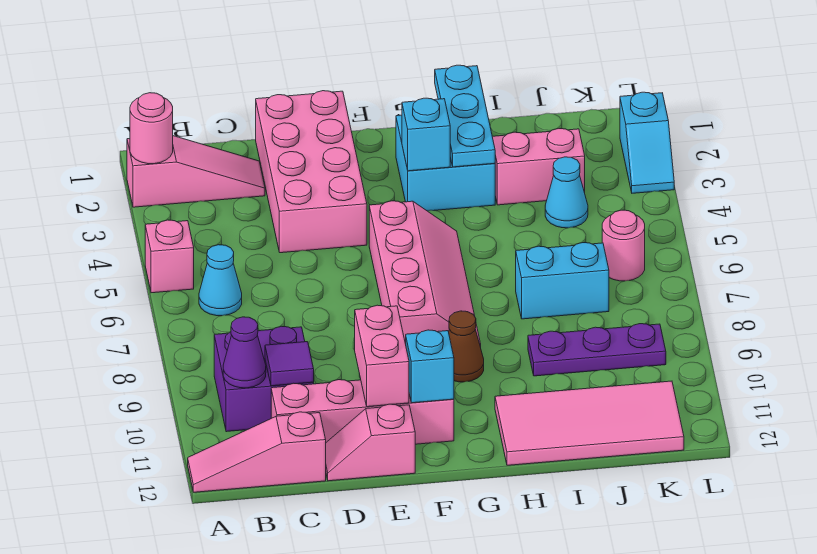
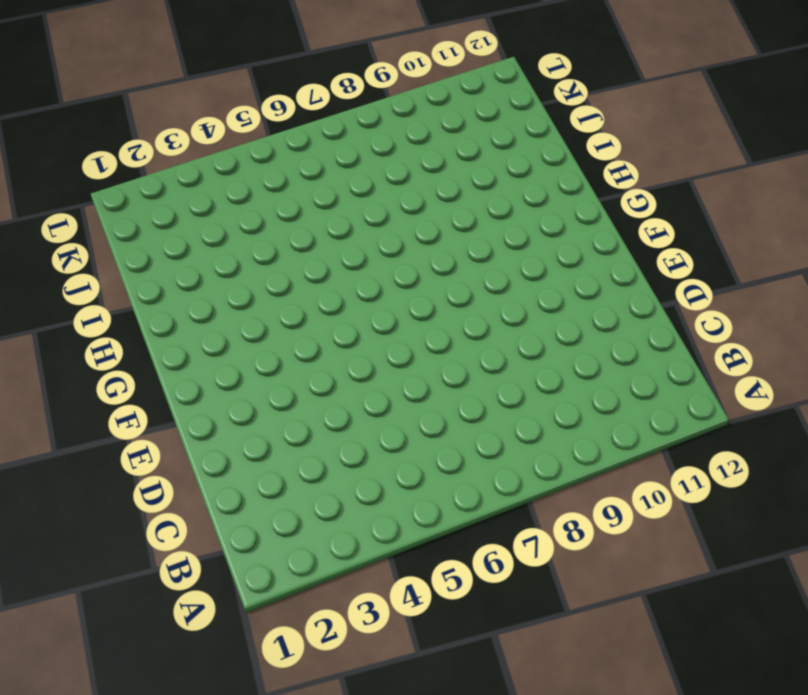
none -> pink slope A2:C2 level 1 top A
none -> pink brick A5 level 1
none -> pink slope A12:C12 level 1 top C

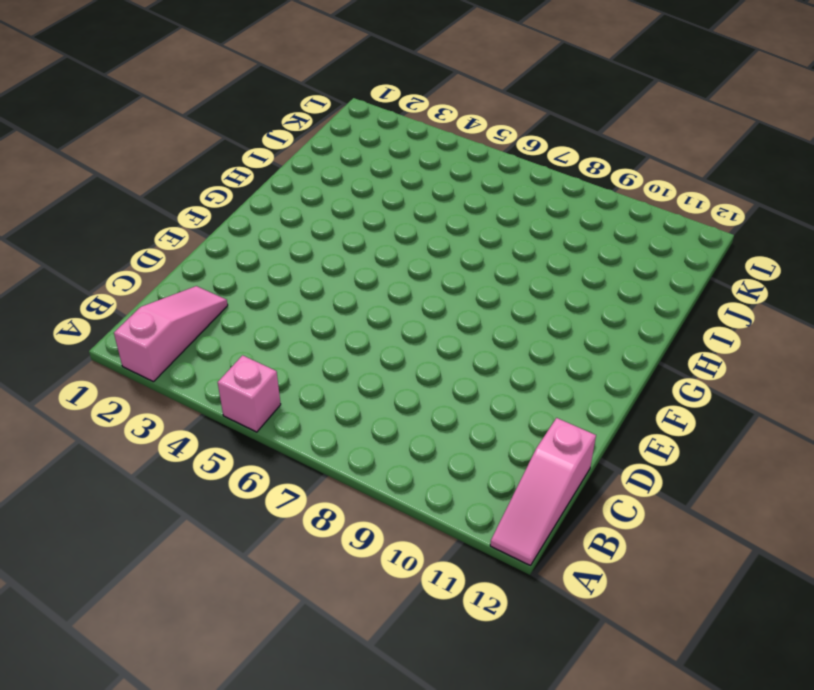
none -> cyan cone B6 level 1
none -> purple brick B9:C10 level 1
none -> pink brick C11:F11 level 1

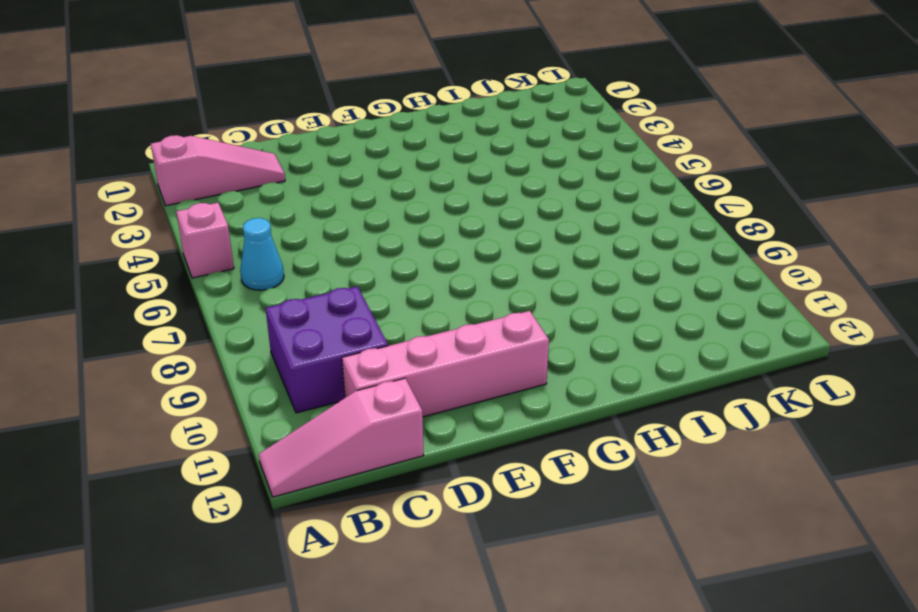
none -> pink brick D1:E4 level 1
none -> pink slope D12:E12 level 1 top E
none -> pink slope F5:G8 level 1 top F

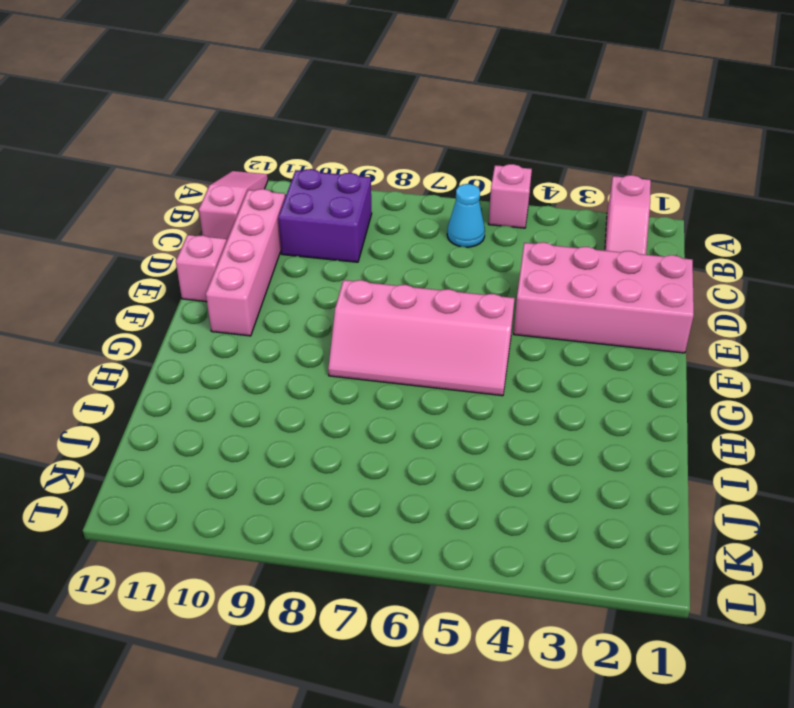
none -> cyan brick G2:H3 level 1
none -> brown cone G9 level 1
none -> pink tile H11:K12 level 1

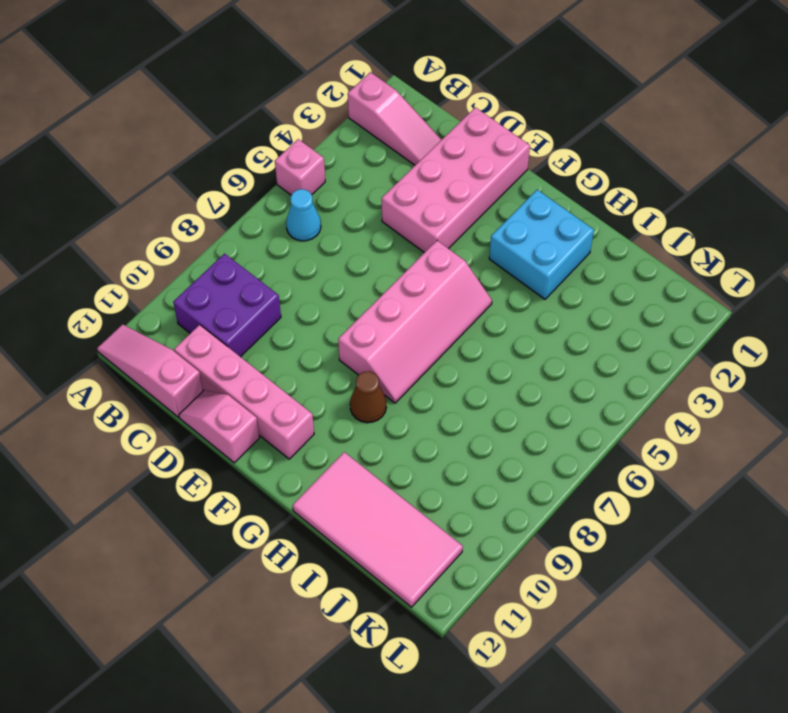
none -> pink brick I3:J3 level 1
none -> cyan brick I7:J7 level 1
none -> purple plate I9:K9 level 1

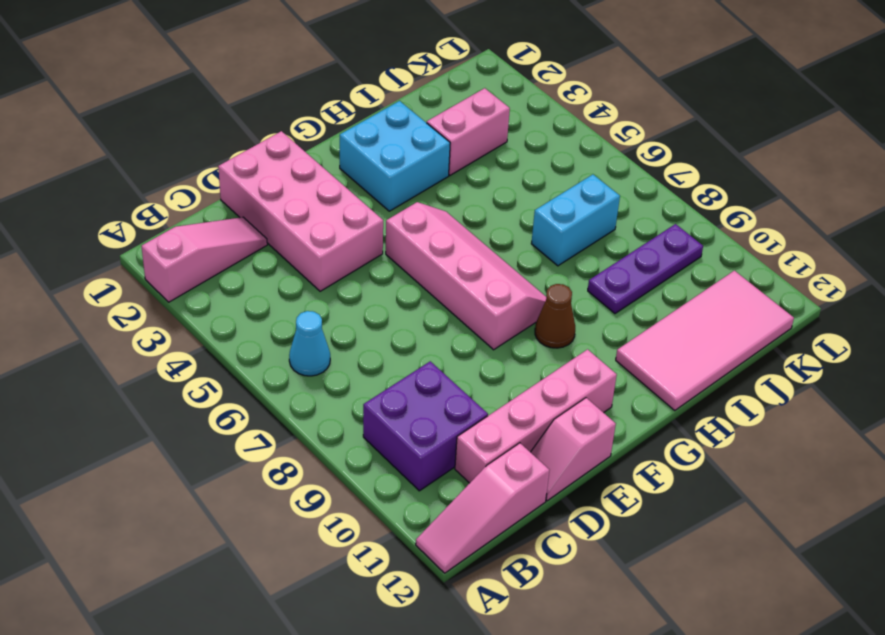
none -> pink brick A5 level 1
none -> cyan cone J4 level 1
none -> pink round brick K6 level 1

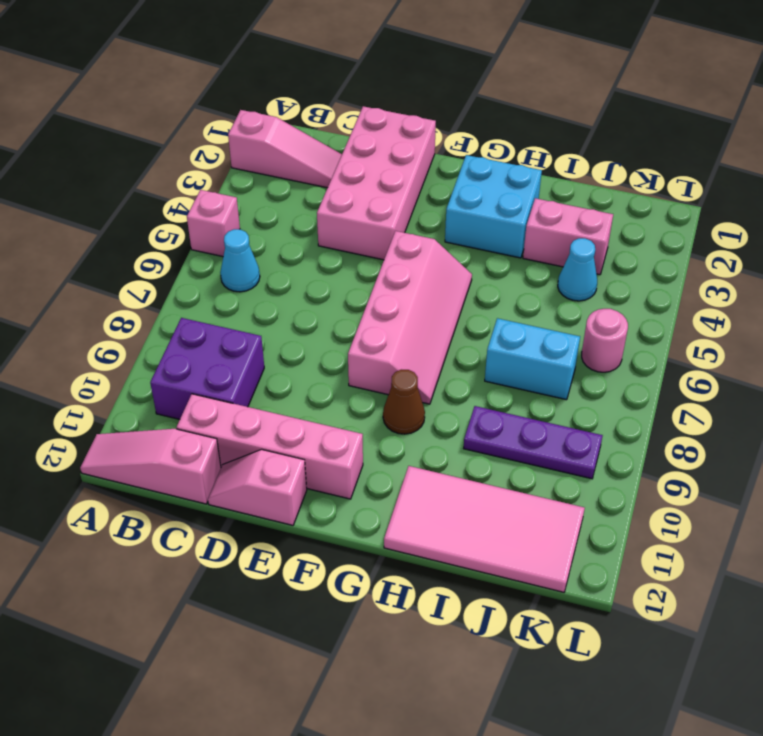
none -> cyan slope L2:L3 level 1 top 2
none -> pink round brick A2 level 2
none -> purple cone B10 level 2

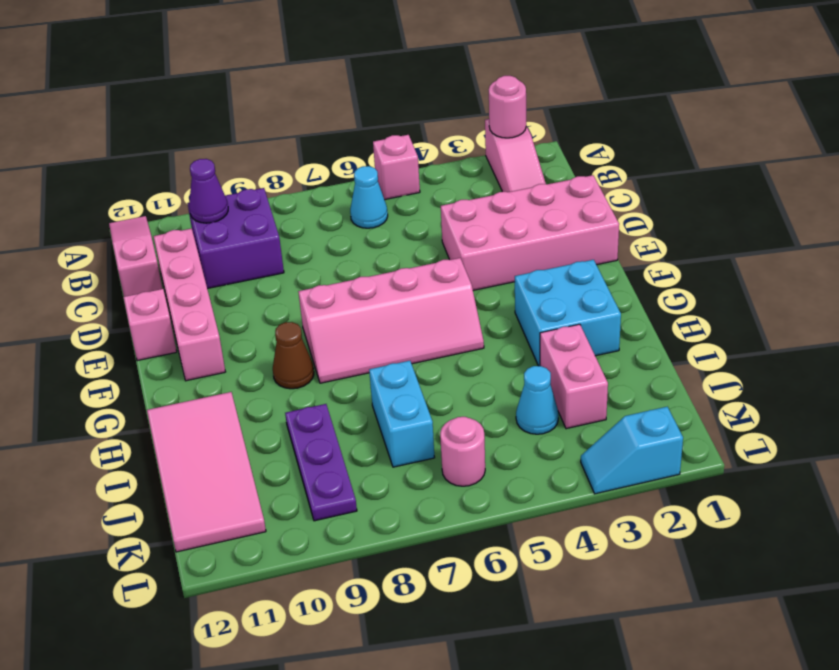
none -> purple tile C10 level 2
none -> pink brick E10:E11 level 2
none -> cyan brick F11 level 2

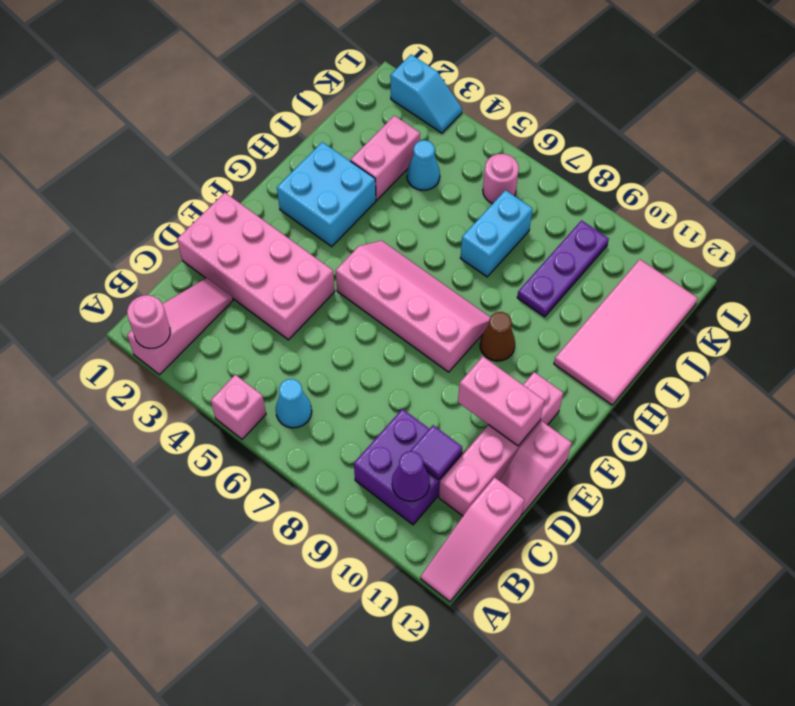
none -> cyan brick F11 level 2
none -> cyan brick G3 level 2
none -> cyan plate H1:H3 level 2

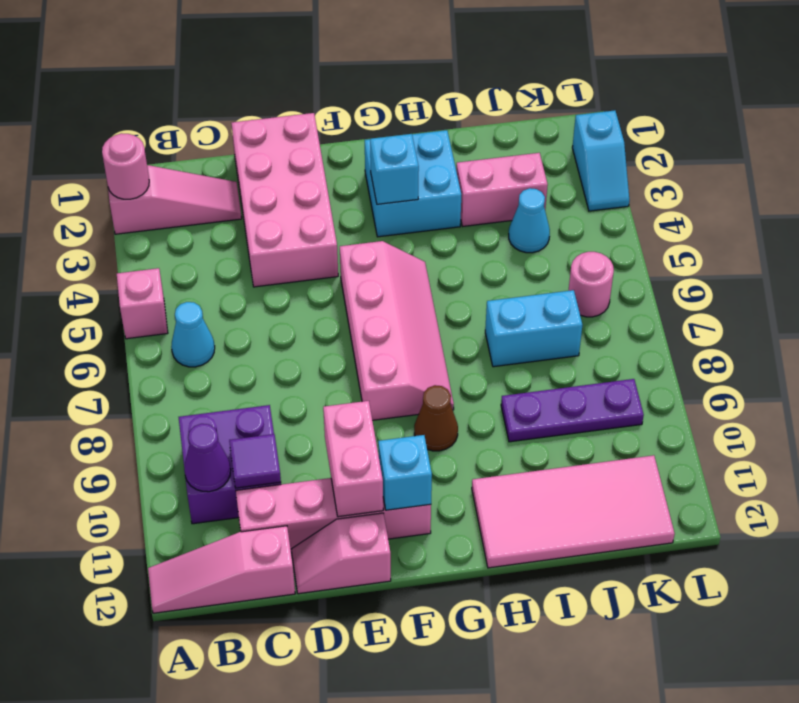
none -> cyan plate H1:H3 level 2

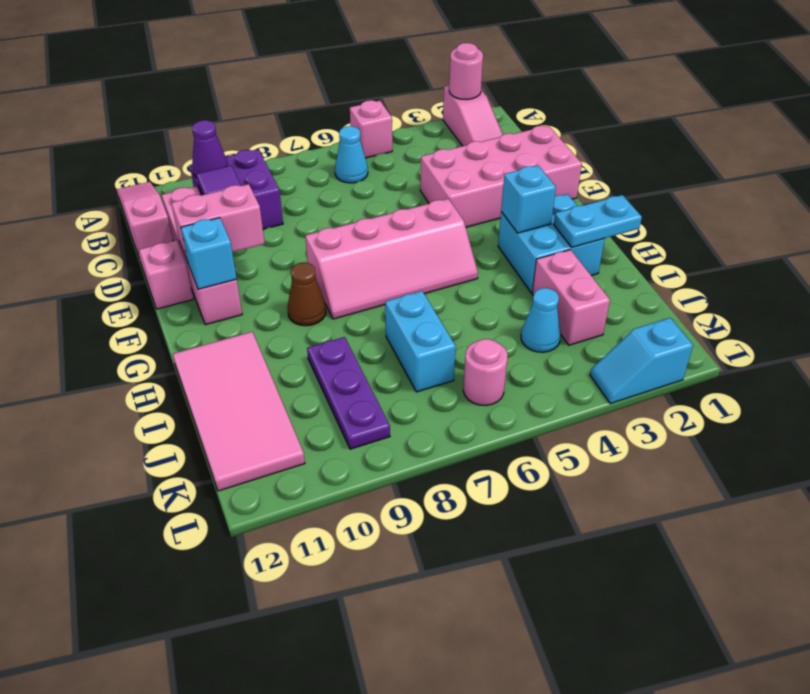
cyan plate H1:H2 level 2 -> cyan plate H1:H3 level 2

